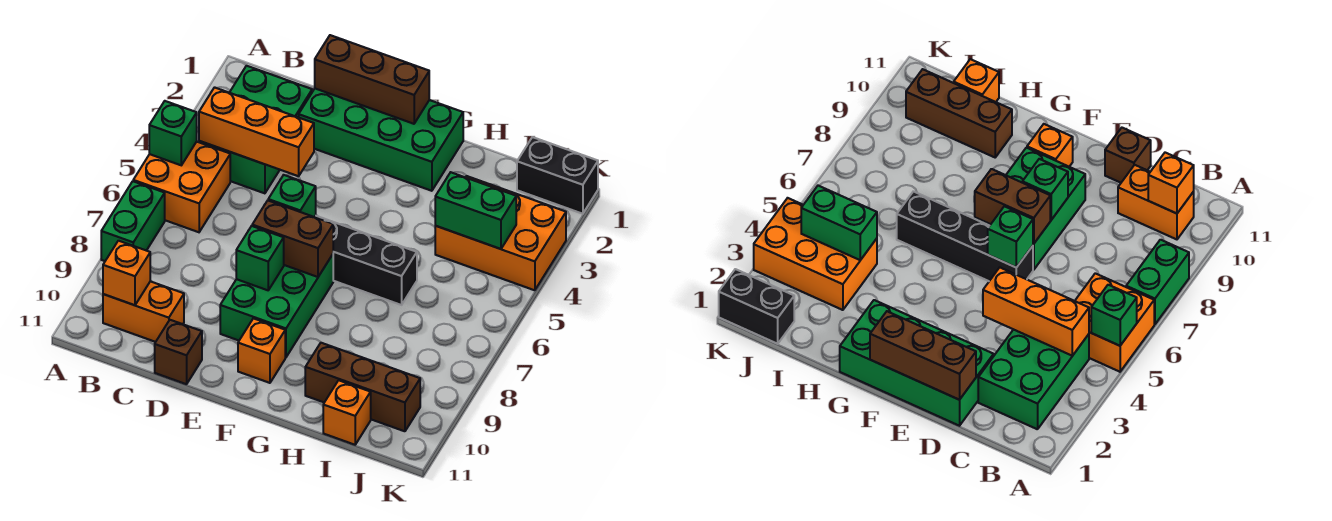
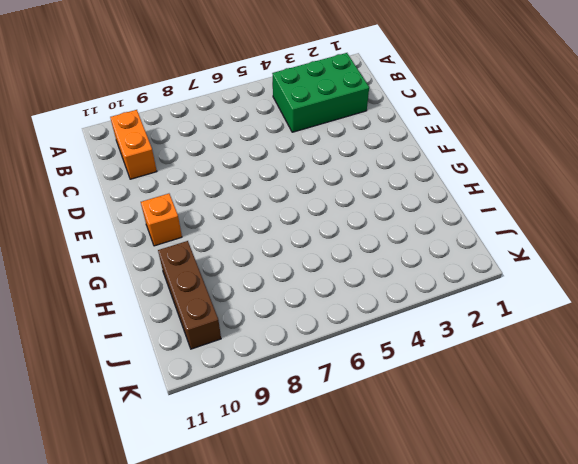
none -> orange brick A5:B6 level 1
none -> green brick A7:A8 level 1
none -> green brick D1:G2 level 1

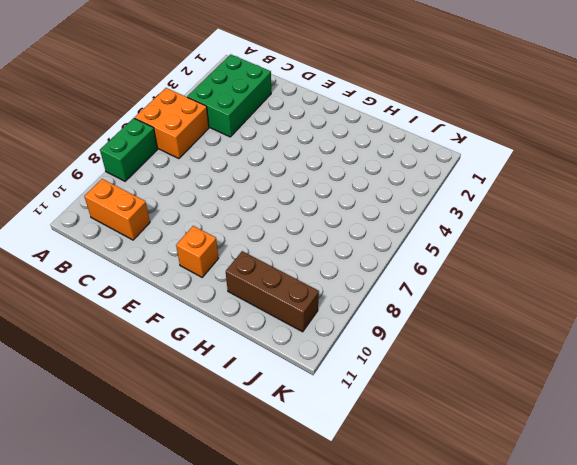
none -> green brick D1:G2 level 1
none -> brown brick D11 level 1
none -> black brick E6:H6 level 1

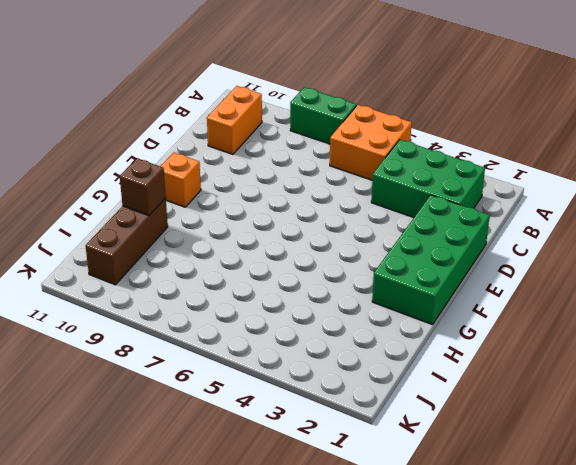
brown brick H10 level 2 -> brown brick D11 level 1
none -> black brick E6:H6 level 1
none -> green brick E7:F9 level 1
none -> orange brick I3:K4 level 1

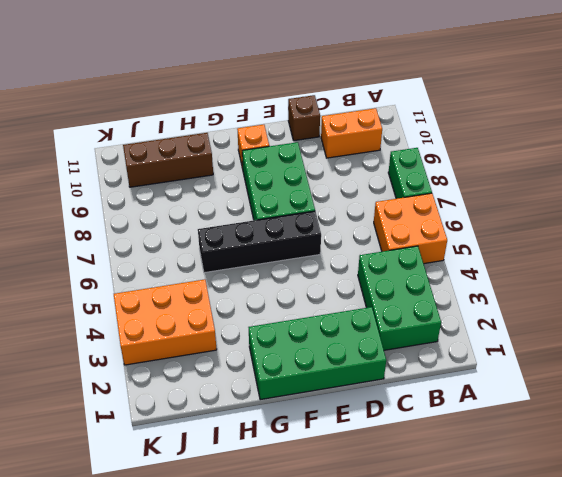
none -> orange brick I11 level 1
none -> black brick J1:K1 level 1
none -> green brick A5 level 2

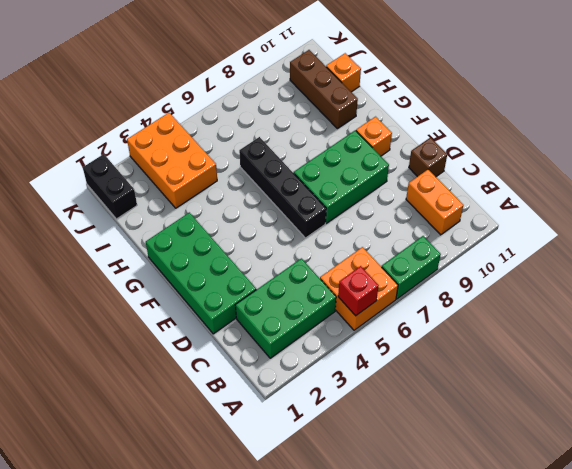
red brick A5 level 2 -> green brick A5 level 2
none -> orange brick B4:D4 level 2
none -> orange brick B10 level 2
none -> brown brick D1:F1 level 2

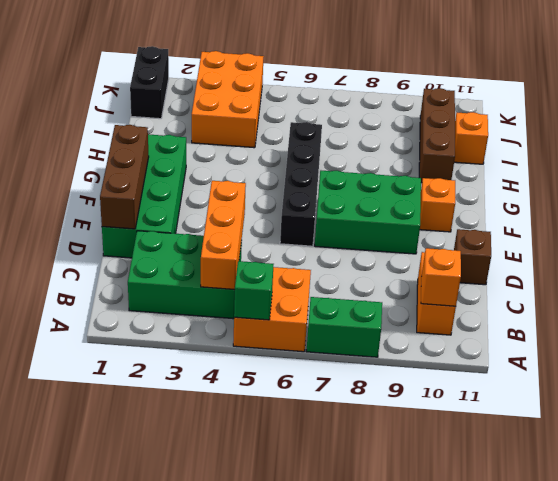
none -> green brick E6 level 2
none -> brown brick E7:F7 level 2
none -> green brick E8 level 2

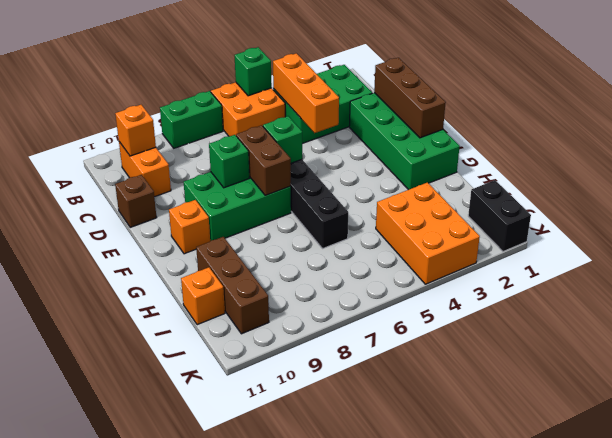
none -> green brick I4:J4 level 2

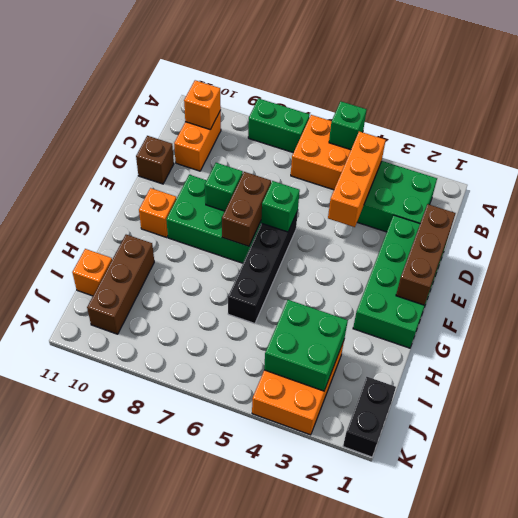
green brick I3:J4 level 2 -> green brick I4:J4 level 2

